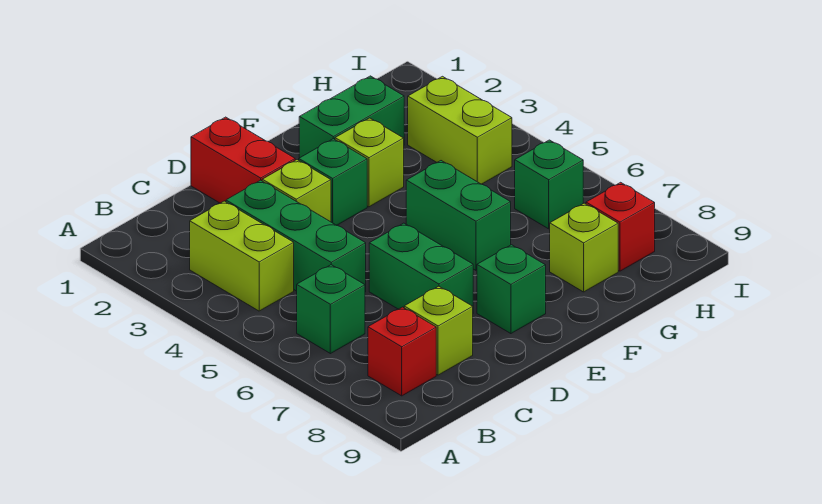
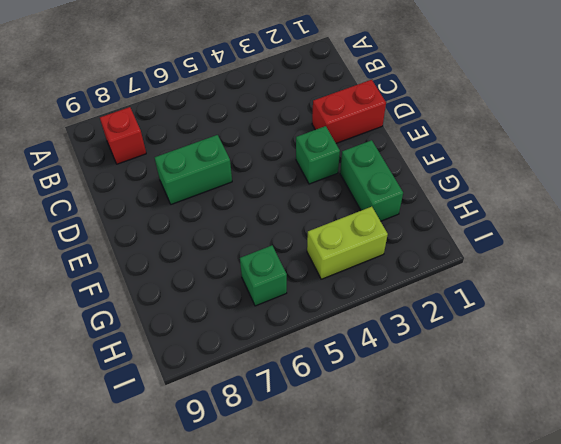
none -> lime brick B3:B4 level 1
none -> green brick B6 level 1
none -> green brick C3:C5 level 1

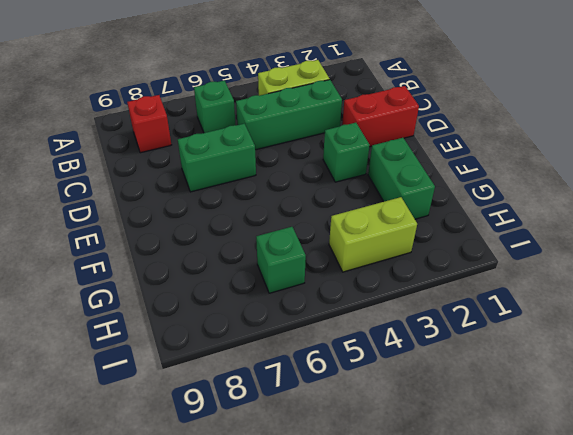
none -> lime brick C8 level 1
none -> lime brick D3 level 1
none -> green brick E8 level 1

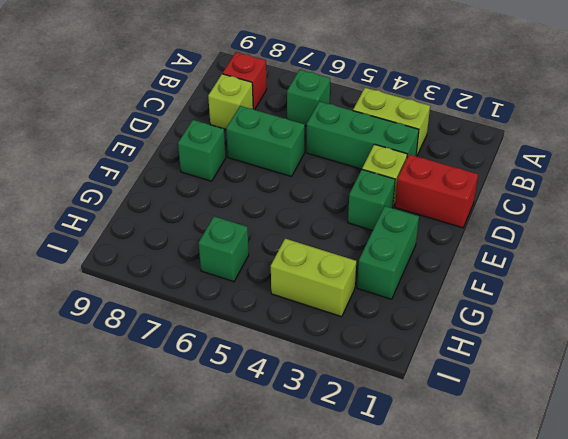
none -> lime brick F3 level 1
none -> green brick F5:F6 level 1
none -> lime brick G8 level 1

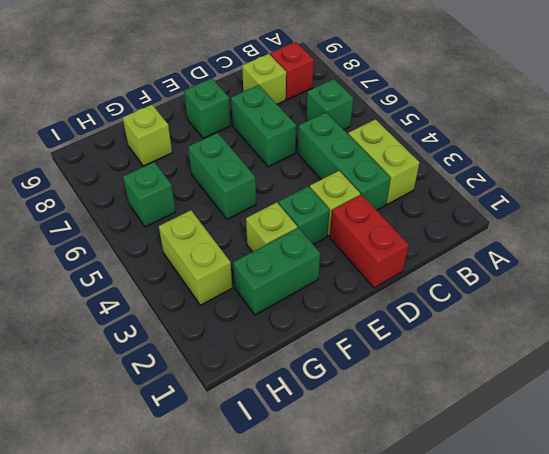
none -> red brick H8 level 1

